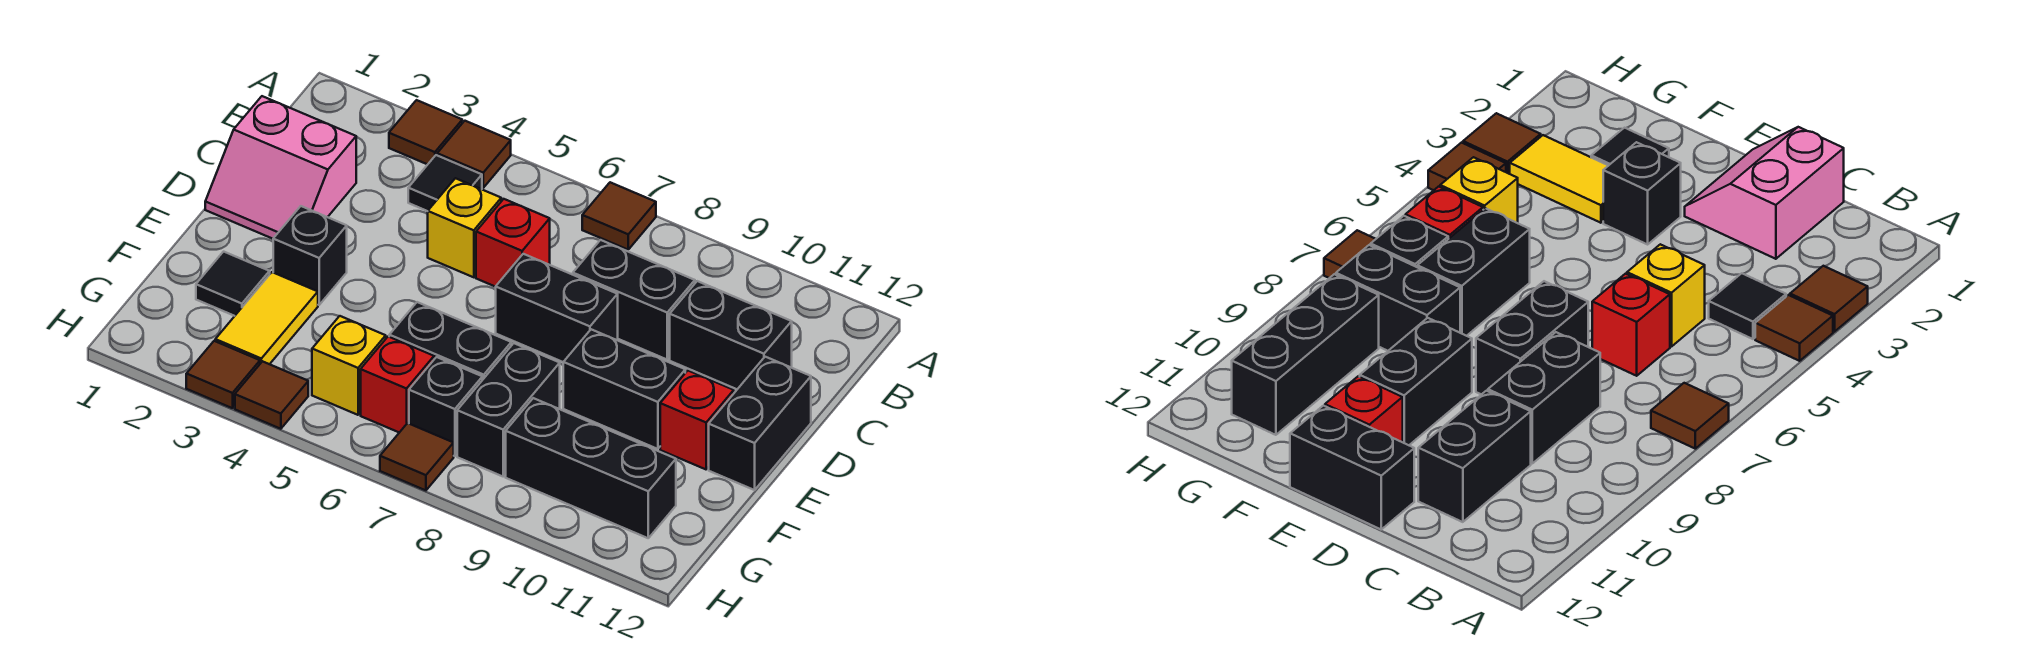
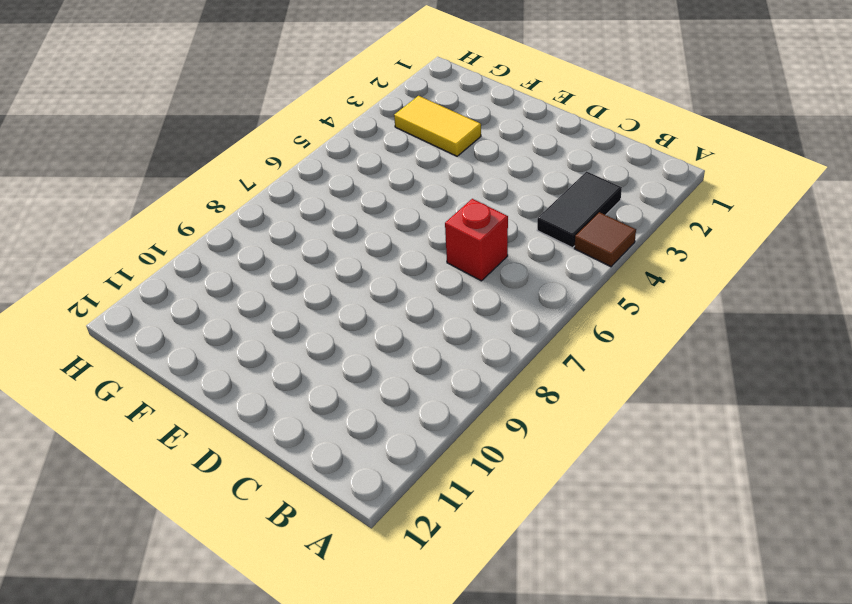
black tile B3:B4 level 1 -> black tile B4 level 1
none -> brown tile A3 level 1
none -> brown tile A7 level 1
none -> pink slope C1:D2 level 1 top C

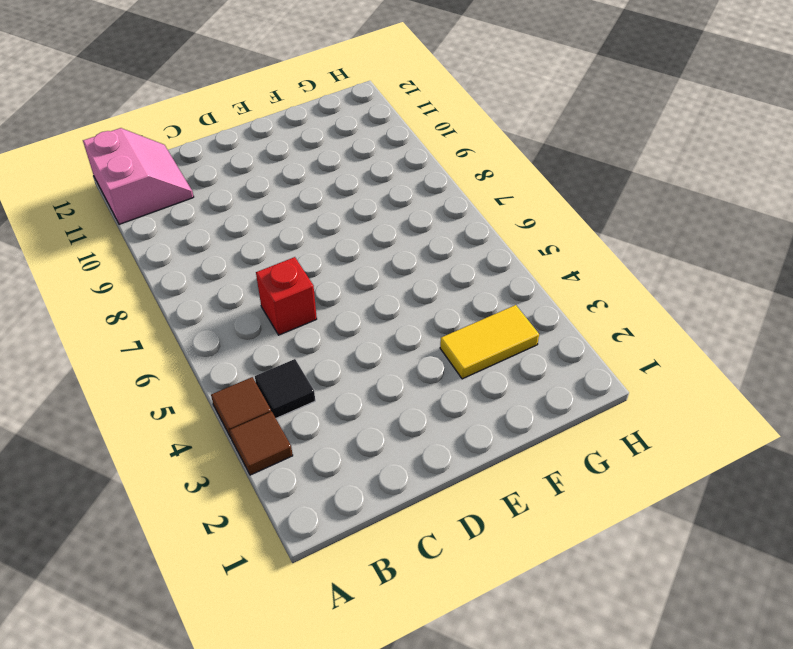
pink slope A11:B12 level 1 top A -> pink slope C1:D2 level 1 top C
none -> brown tile A7 level 1
none -> yellow brick C5 level 1
none -> black brick C8:C9 level 1

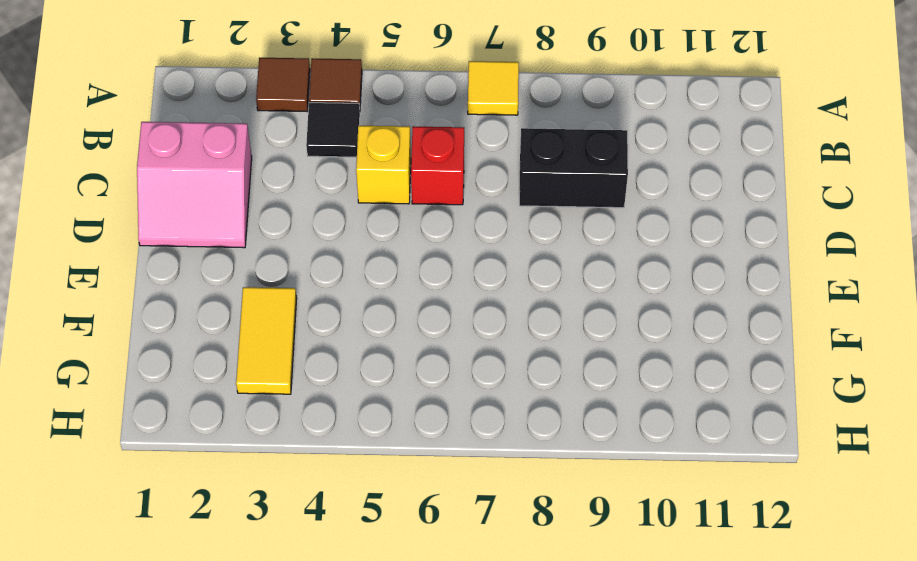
yellow tile A7 level 1 -> brown tile A7 level 1
none -> black brick C10:C11 level 1
none -> black brick D7:D8 level 1
none -> black brick D12:E12 level 1

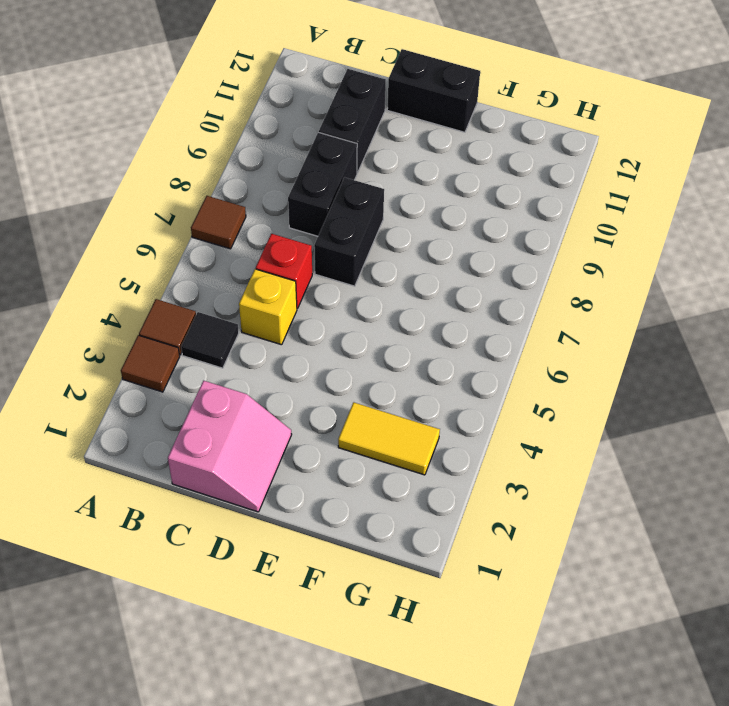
none -> black brick E3 level 1
none -> black brick E9:E10 level 1
none -> red brick E11 level 1

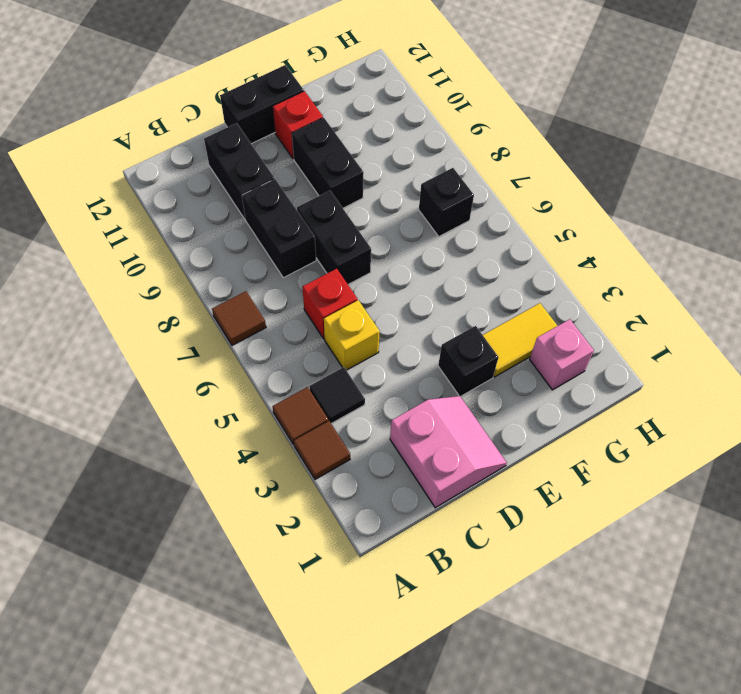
pink brick G2 level 1 -> none
none -> black tile F2 level 1
none -> black brick F6:F7 level 1
none -> black brick F8:G8 level 1

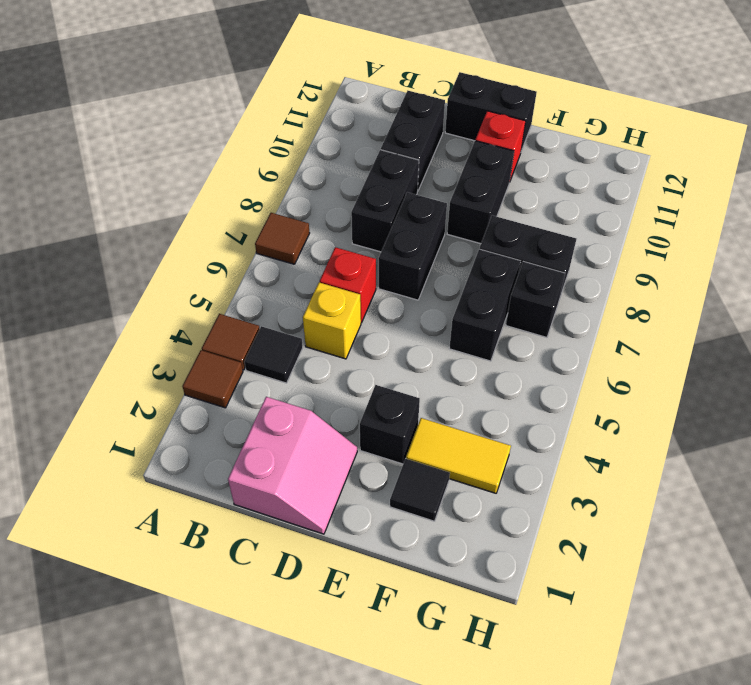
none -> yellow brick G5 level 1
none -> red brick G6 level 1
none -> black brick G9:G11 level 1

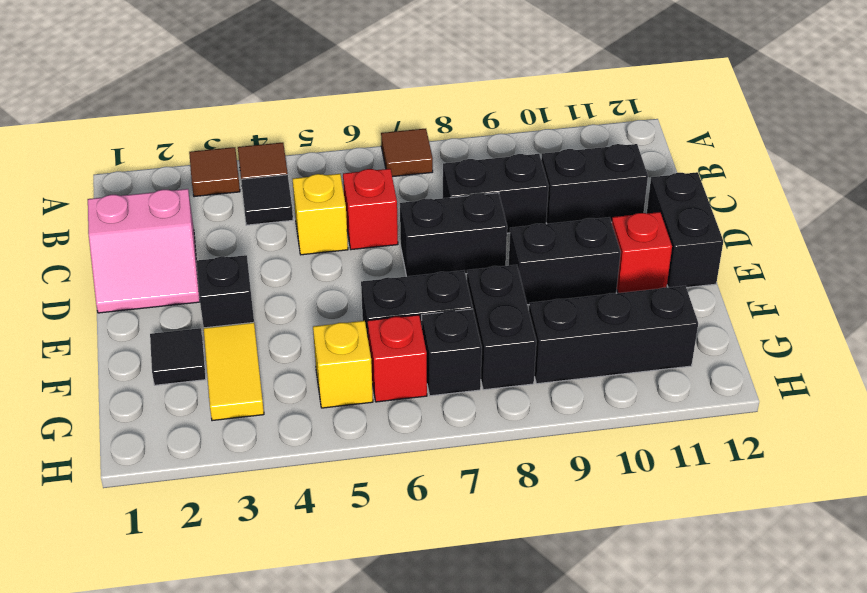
none -> brown tile H3 level 1
none -> brown tile H4 level 1
none -> brown tile H7 level 1

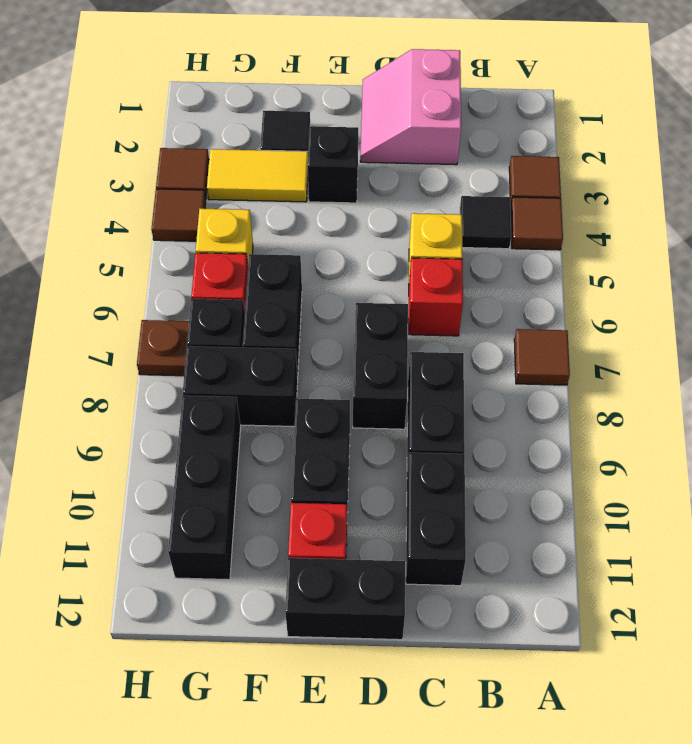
brown plate H7 level 1 -> brown tile H7 level 1

